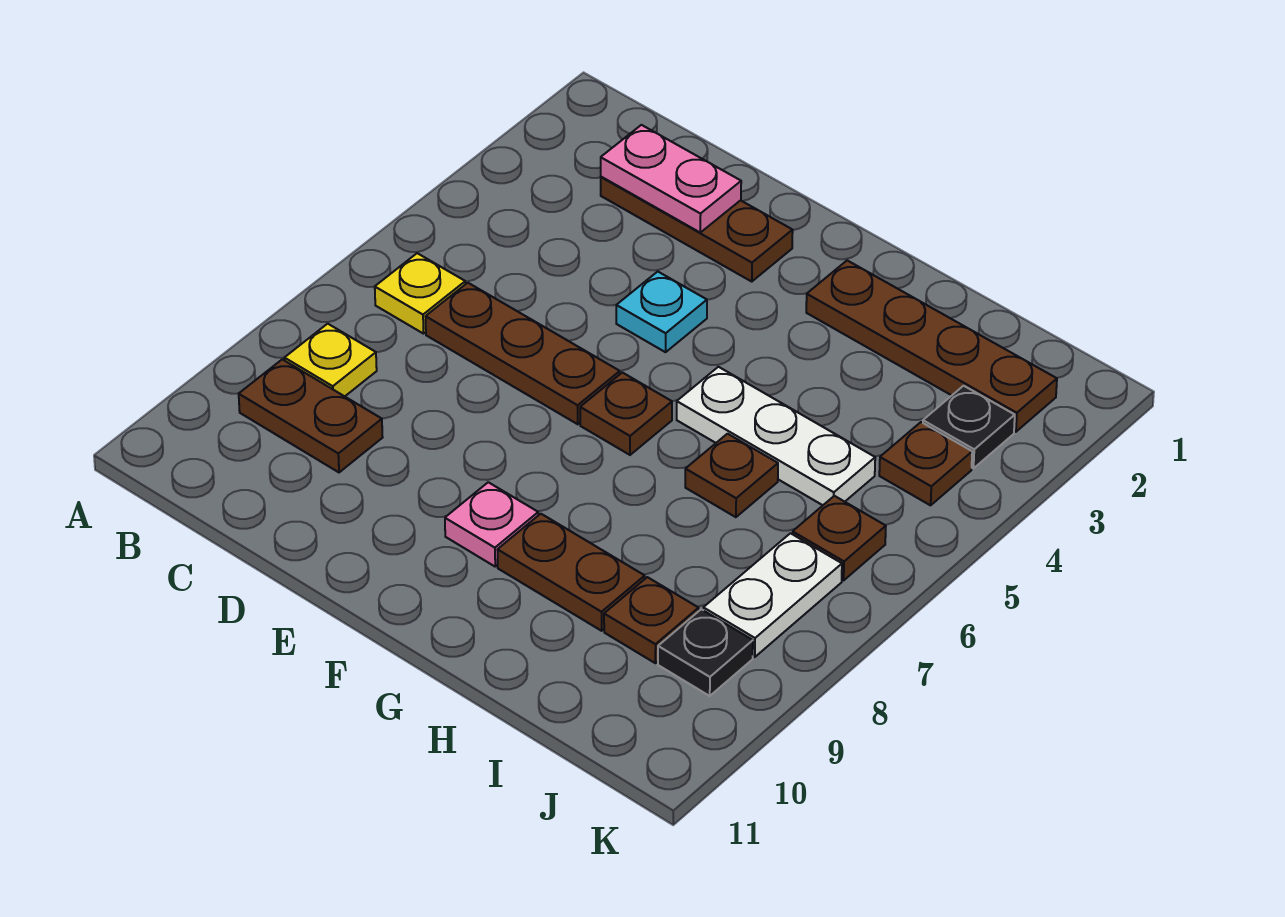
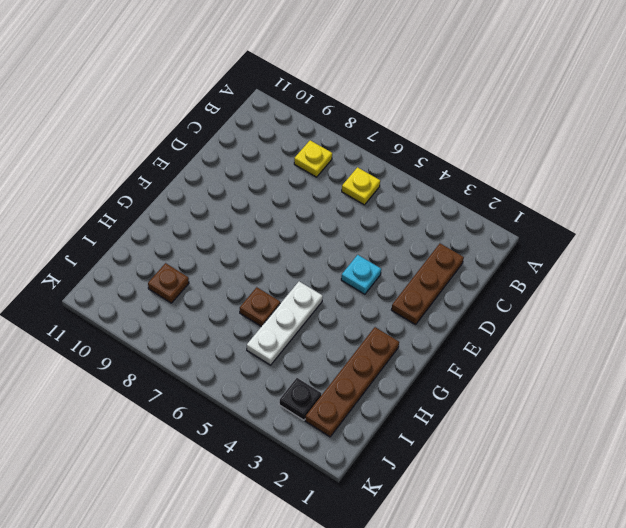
none -> brown plate B9:C9 level 1
none -> brown plate C6:E6 level 1
none -> brown plate F6 level 1

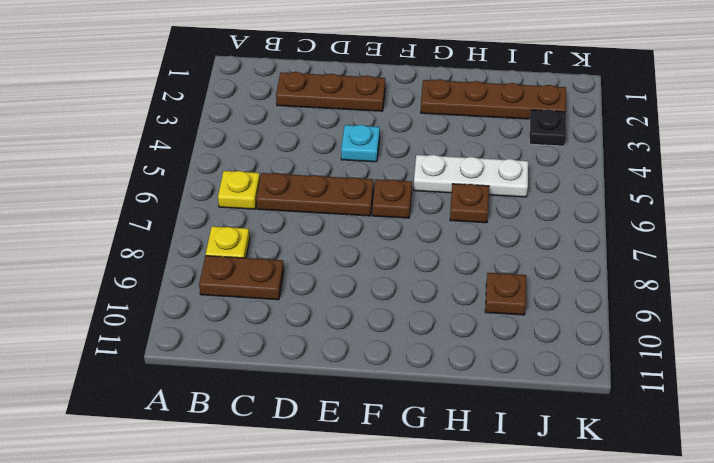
none -> pink plate F9 level 1
none -> brown plate G9:H9 level 1
none -> brown plate J4 level 1

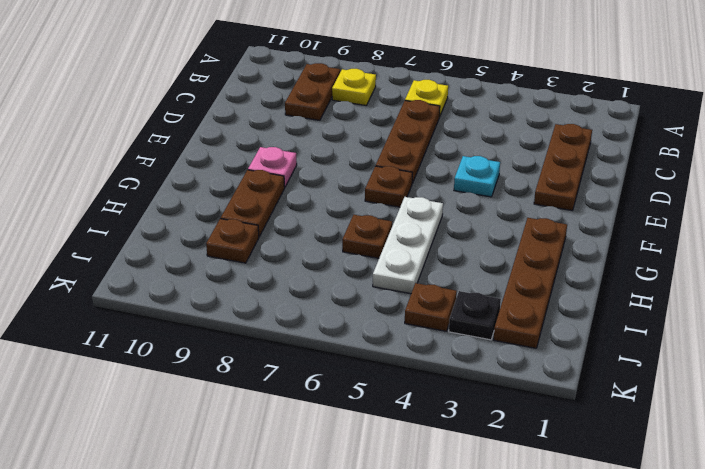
none -> brown plate J6 level 1
none -> white plate J7:J8 level 1
none -> black plate J9 level 1

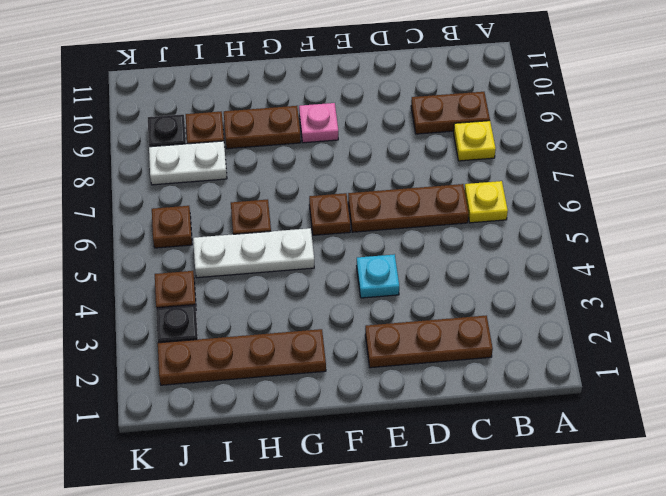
white plate I8:J8 level 1 -> white plate J7:J8 level 1
none -> pink plate C2:D2 level 2

